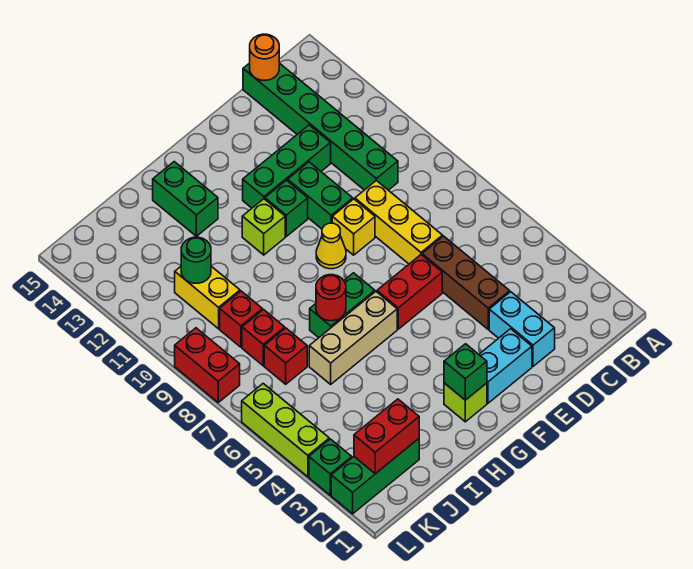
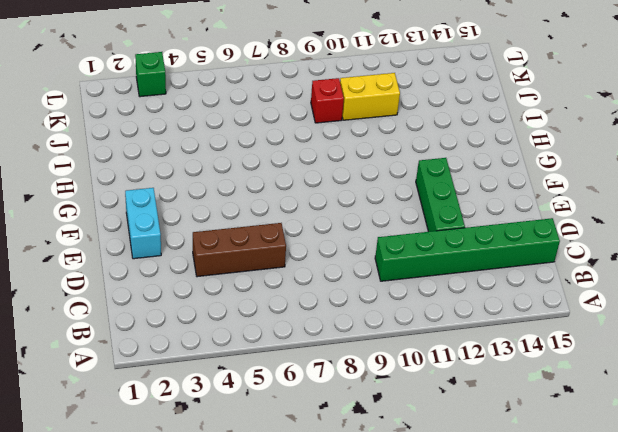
none -> cyan brick D2:D3 level 1
none -> yellow brick D7:D9 level 1
none -> red brick E6:F6 level 1

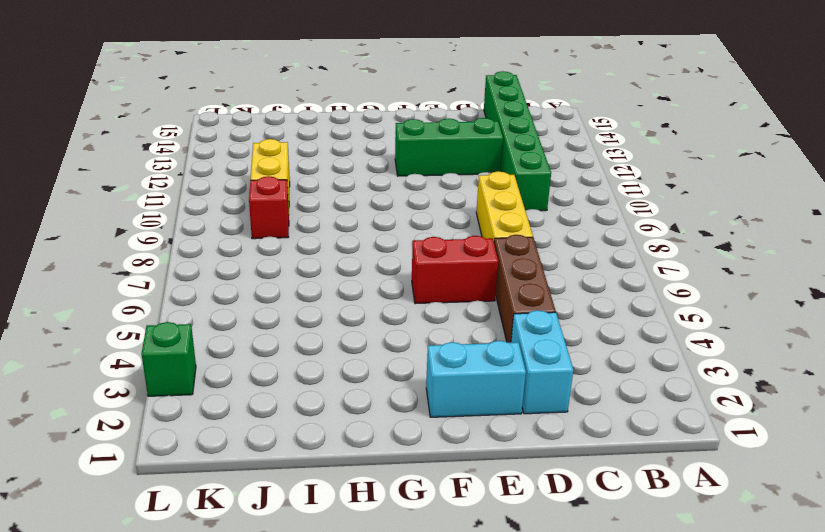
none -> yellow brick E9 level 1
none -> green brick E10:E11 level 1
none -> yellow cone F9 level 1

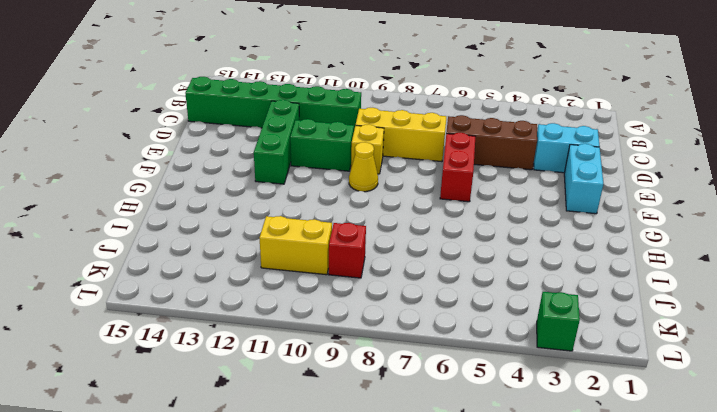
none -> green brick F11 level 1
none -> lime brick G2 level 1
none -> tan brick G6:I6 level 1

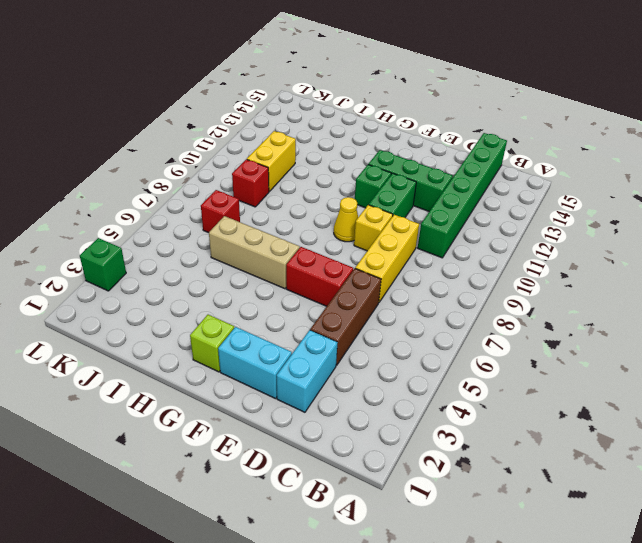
none -> green brick G7:H7 level 1
none -> lime brick G11 level 1
none -> green brick H13:H14 level 1

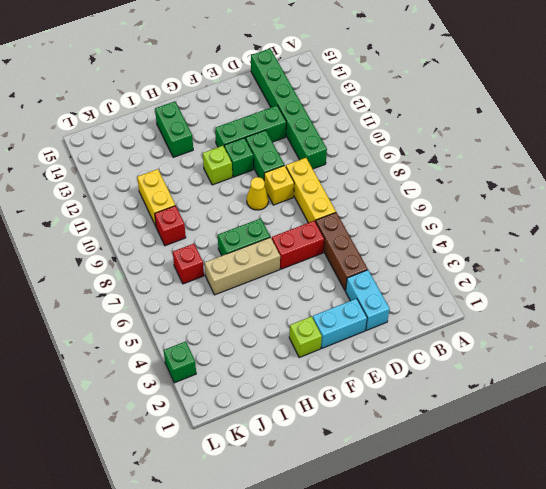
none -> green brick J2:L2 level 1
none -> red brick J8 level 1
none -> lime brick L4:L6 level 1

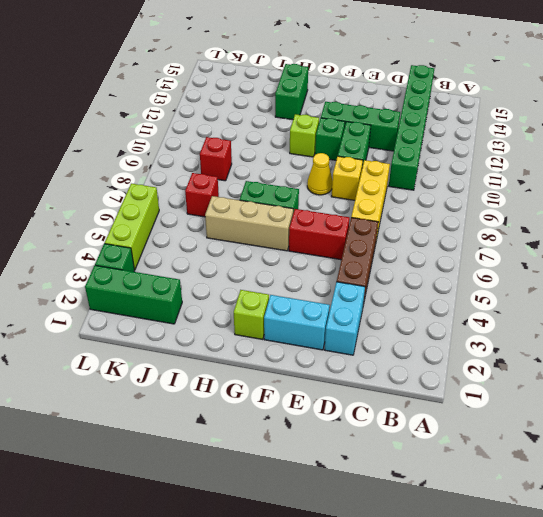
none -> red brick J8 level 1
none -> yellow brick J10:J11 level 1
none -> red brick L8:L9 level 1

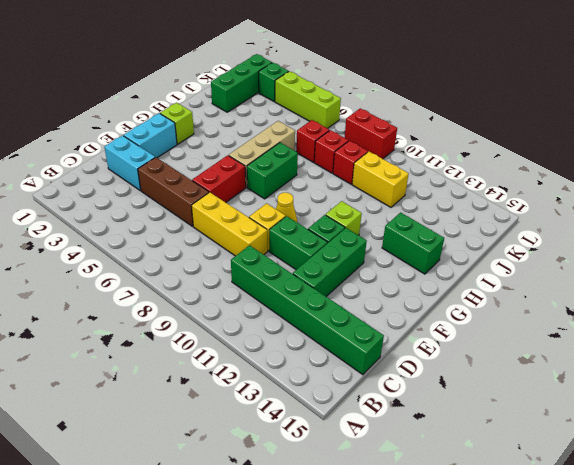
none -> orange round brick C15 level 2
none -> green brick G2 level 2
none -> red round brick H7 level 2

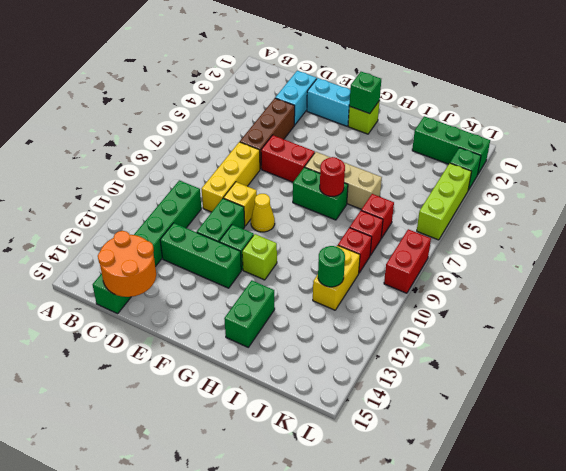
orange round brick C14:D15 level 2 -> orange round brick C15 level 2
none -> red brick J2:K2 level 2

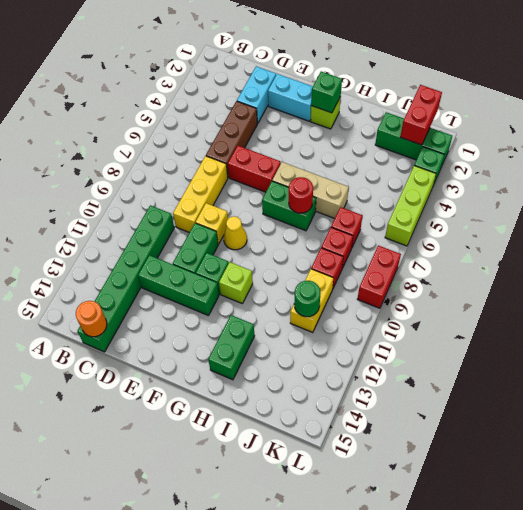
red brick K1:K2 level 2 -> red brick J2:K2 level 2

